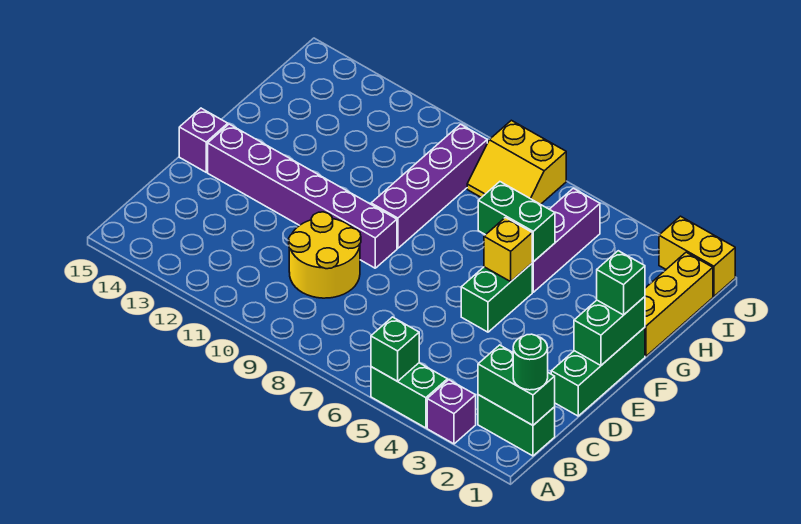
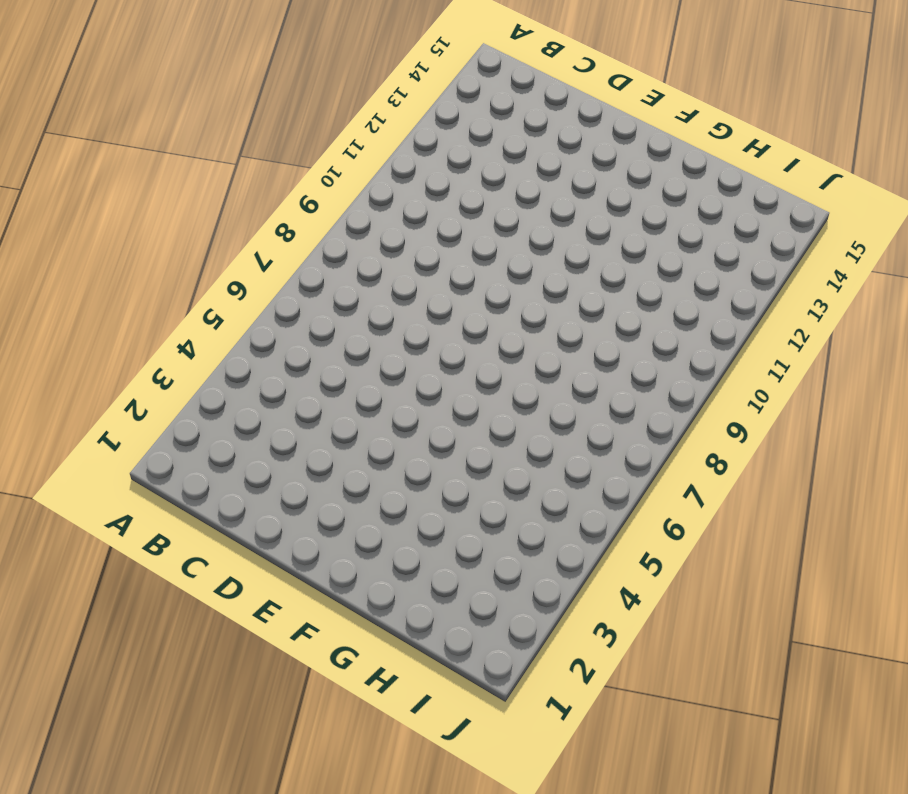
none -> purple brick A3 level 1
none -> green brick A4:A5 level 1
none -> green brick B1:B2 level 1

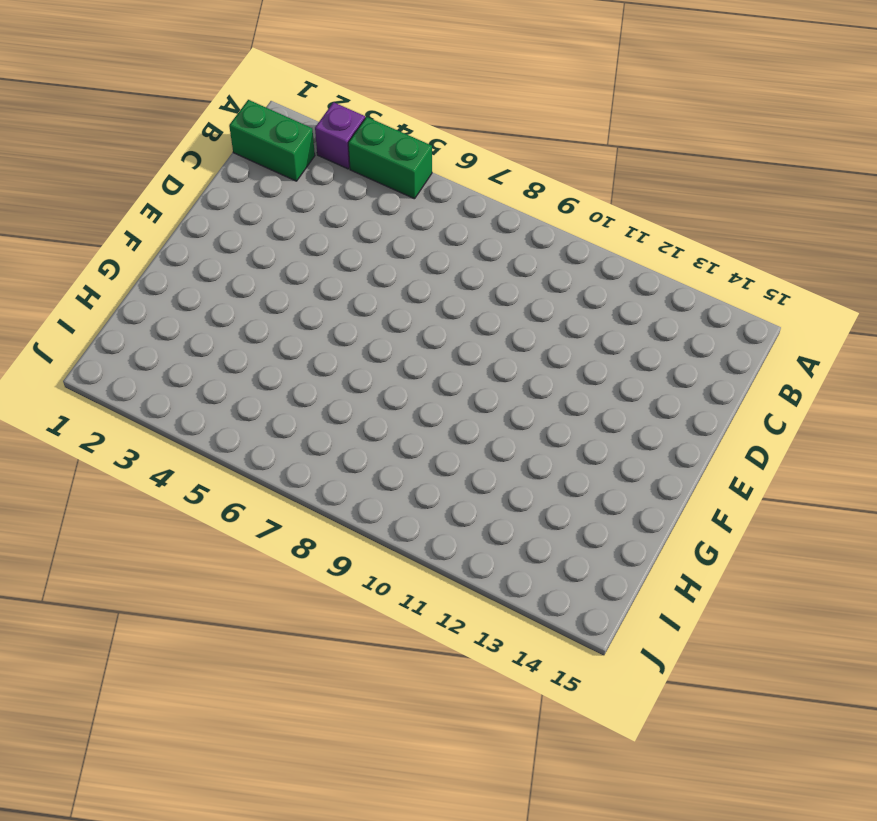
none -> yellow round brick C9:D10 level 1
none -> green brick D1:F1 level 1
none -> green brick E5:F5 level 1

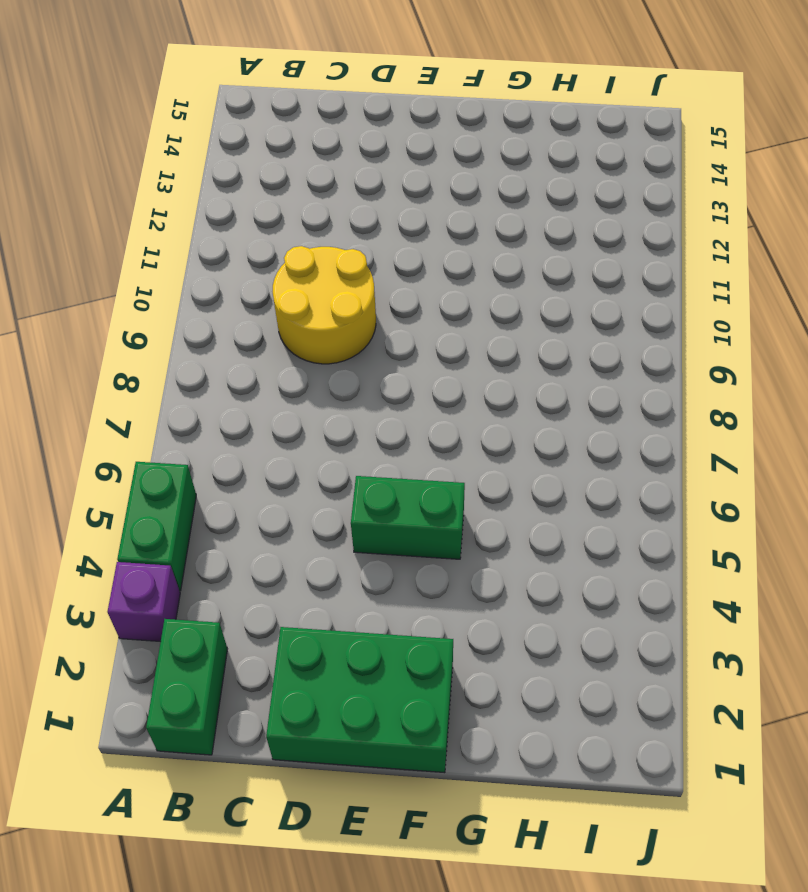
green brick D1:F2 level 1 -> green brick D1:F1 level 1
none -> purple brick E9:E14 level 1
none -> purple brick E15 level 1
none -> purple brick F9:I9 level 1

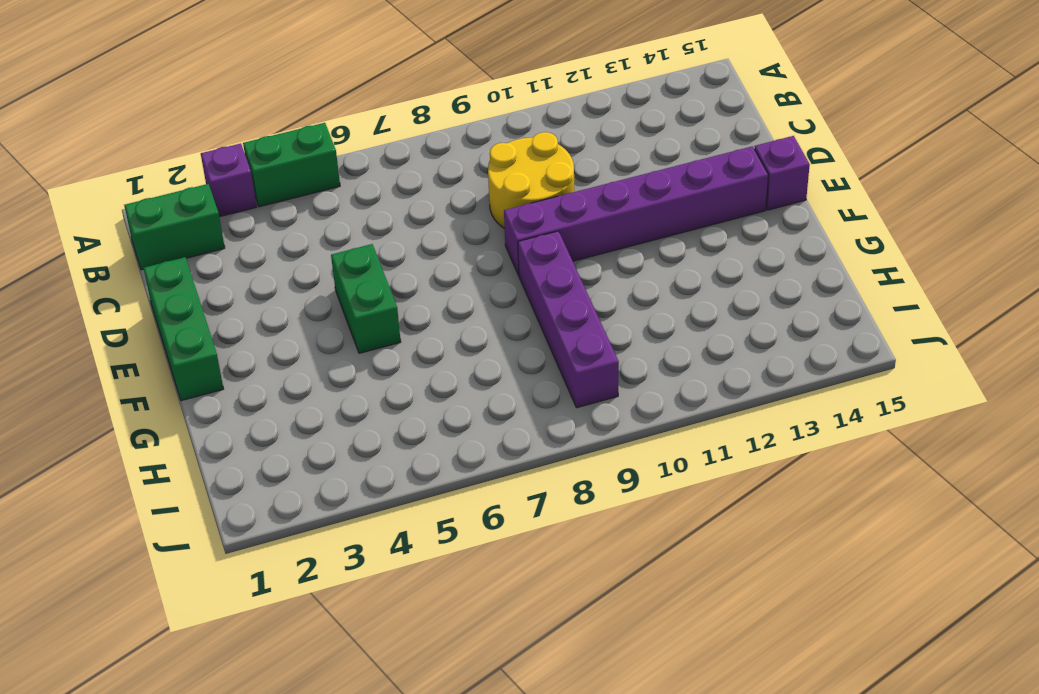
none -> yellow brick G1:I1 level 1
none -> purple brick G5:I5 level 1
none -> yellow slope I7:J8 level 1 top J

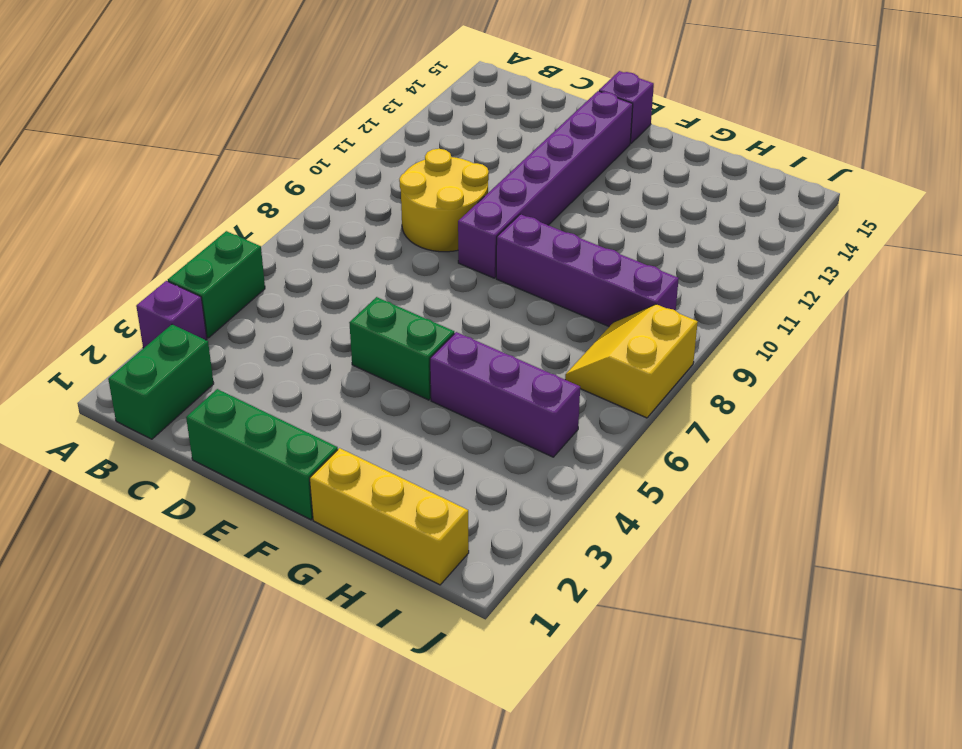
none -> yellow brick J1:J2 level 1
none -> green brick A5 level 2
none -> green brick B1:B2 level 2

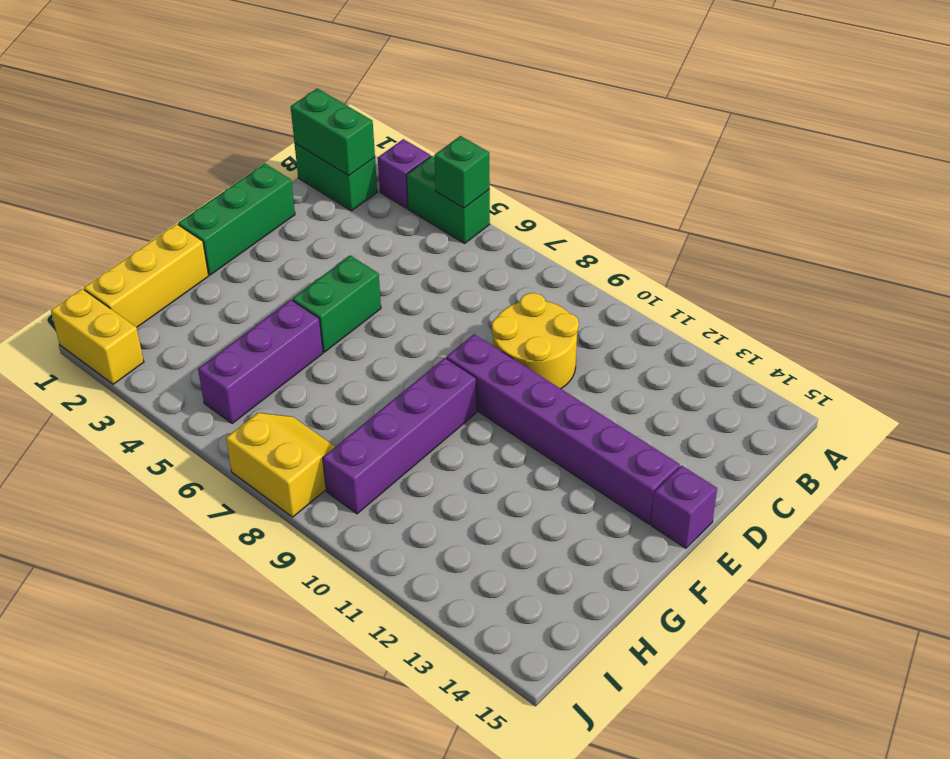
none -> green brick E1:F1 level 2
none -> yellow brick F5 level 2
none -> green brick G5:G6 level 2

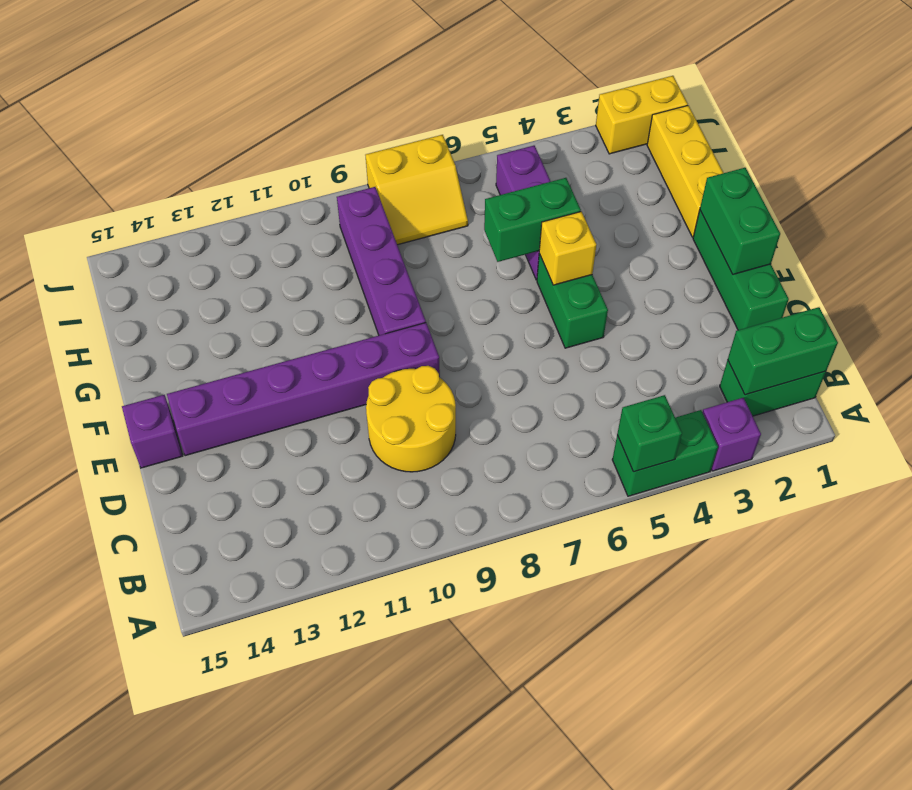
none -> green round brick B1 level 3
none -> green brick F1 level 3

